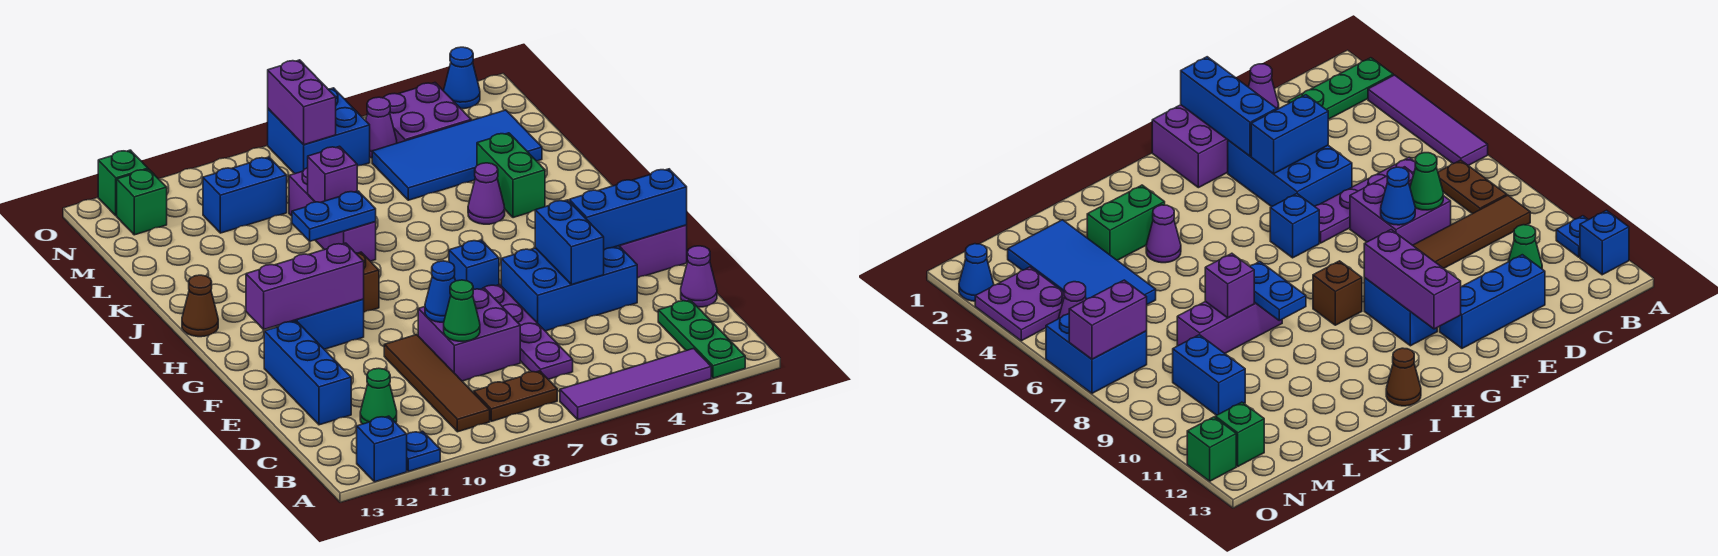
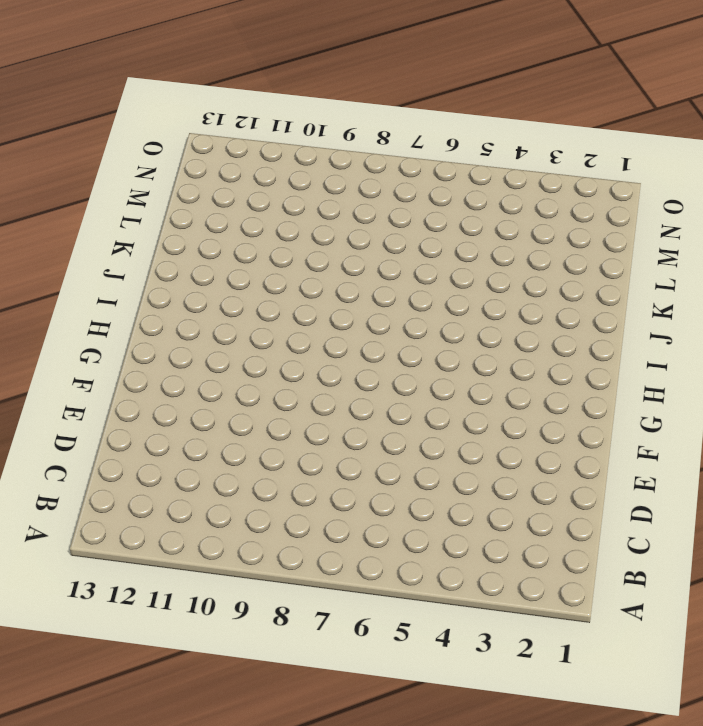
none -> green plate A2:C2 level 1
none -> purple tile A3:A6 level 1
none -> blue plate A11 level 1
none -> blue brick A12 level 1

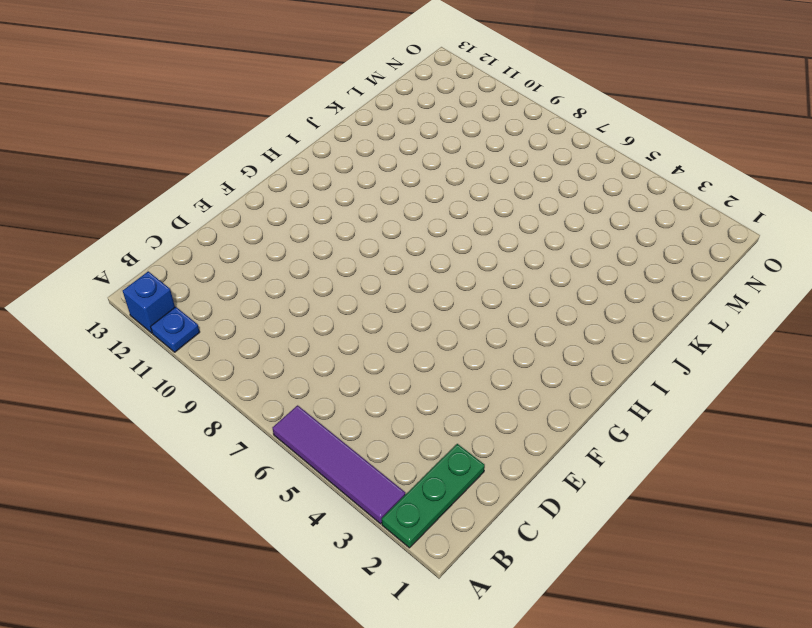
none -> brown plate B7:B8 level 1
none -> brown tile B9:E9 level 1
none -> purple plate C6:F6 level 1
none -> green cone C11 level 1

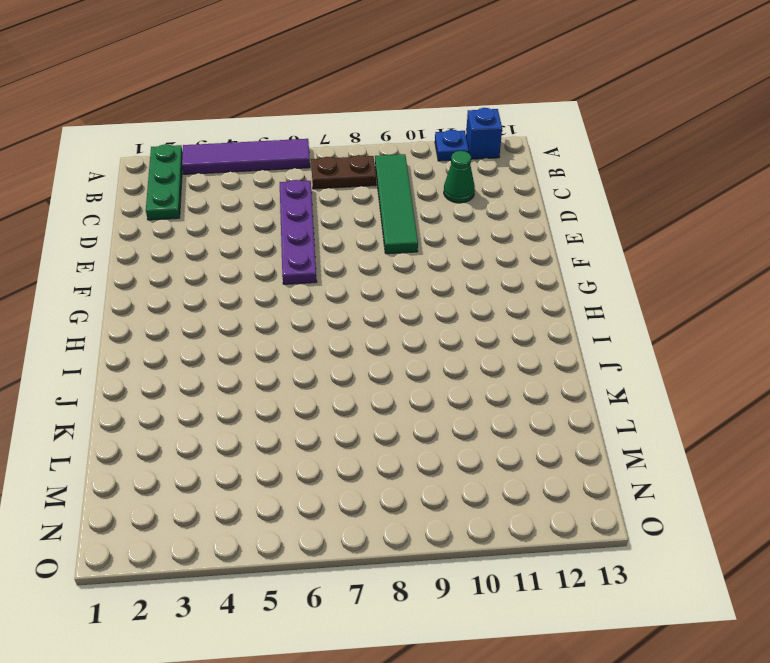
green tile B9:E9 level 1 -> brown tile B9:E9 level 1
none -> purple cone D1 level 1
none -> purple brick D7:E8 level 1
none -> blue brick D12:F12 level 1
none -> blue brick E3:F5 level 1

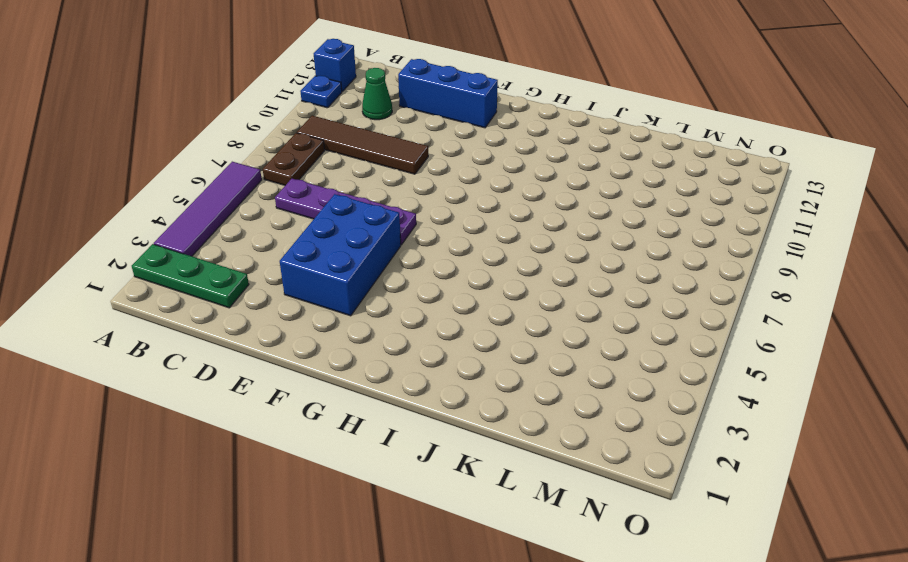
none -> purple cone D1 level 1
none -> purple brick D7:E8 level 1
none -> purple brick F1:G2 level 1
none -> blue brick G6 level 1

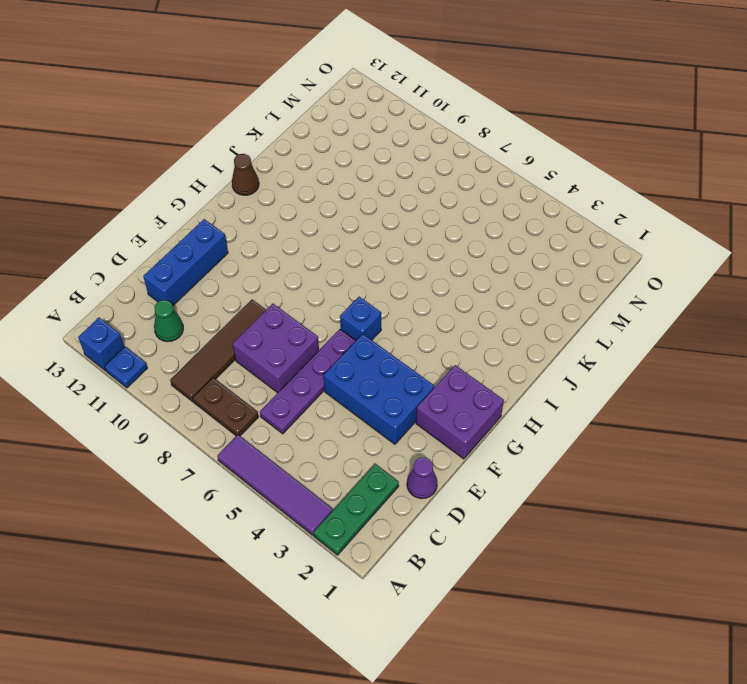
none -> blue brick G10:G11 level 1
none -> brown brick H9 level 1
none -> green brick J3:K3 level 1
none -> purple cone J4 level 1

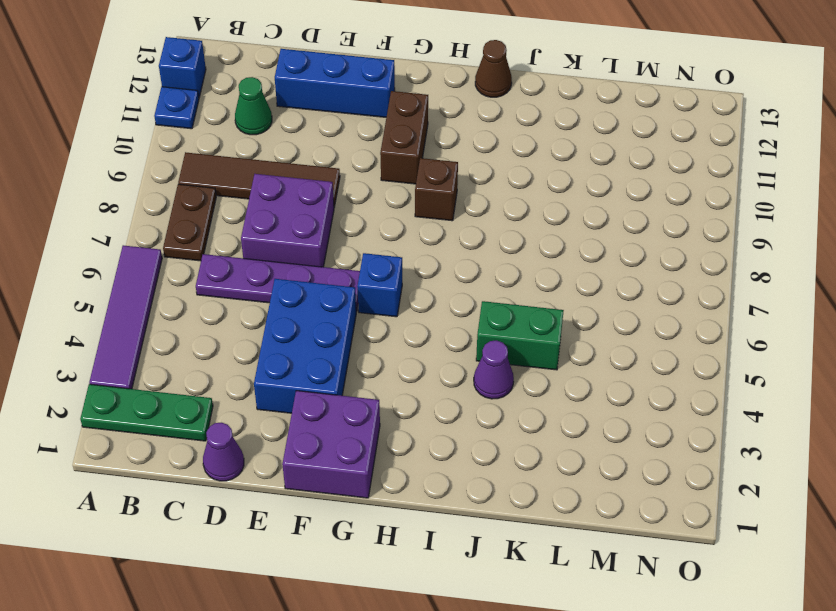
brown brick G10:G11 level 1 -> blue brick G10:G11 level 1
green brick J5:K5 level 1 -> green brick J3:K3 level 1
none -> purple brick J8:L8 level 1
none -> blue tile L2:M5 level 1
none -> blue brick M9:M10 level 1
none -> purple plate N3:O4 level 1

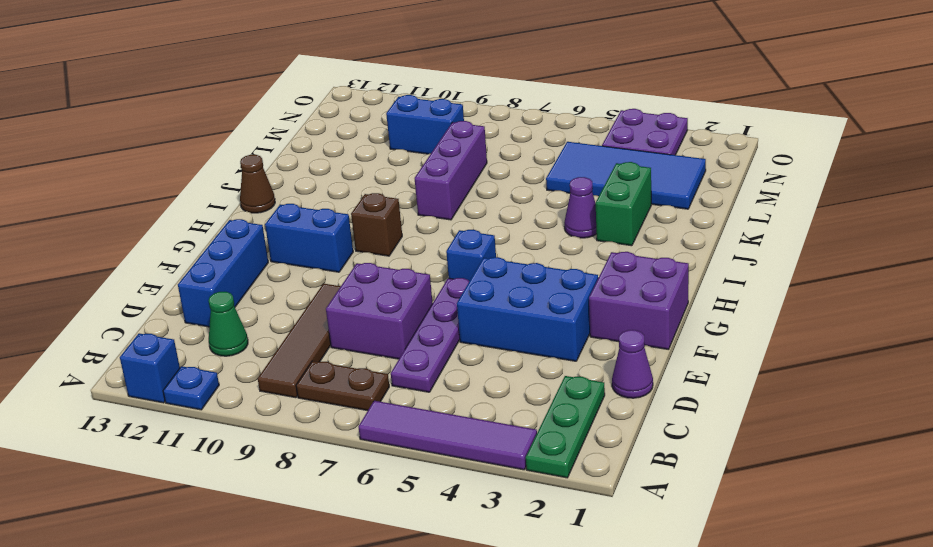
none -> purple cone N5 level 1
none -> blue brick N6:O7 level 1
none -> green brick N12 level 1
none -> blue cone O2 level 1

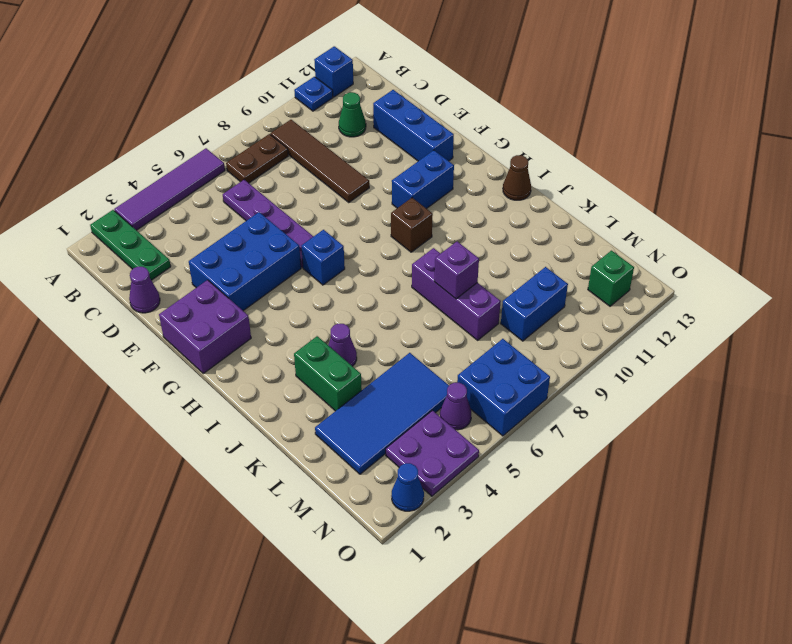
none -> purple brick D7:E8 level 1
none -> green brick O12 level 1
none -> green cone D8 level 2
none -> blue brick E4:F4 level 2

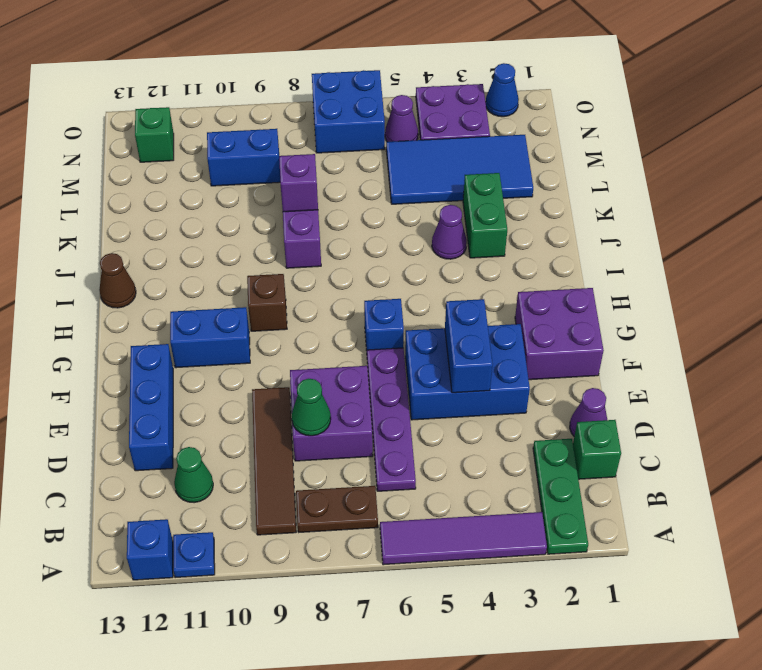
green brick C1 level 1 -> green brick O12 level 1
none -> blue cone E8 level 2
none -> blue brick F1:F3 level 2
none -> purple brick G10:G12 level 2
none -> blue plate J8:J9 level 2

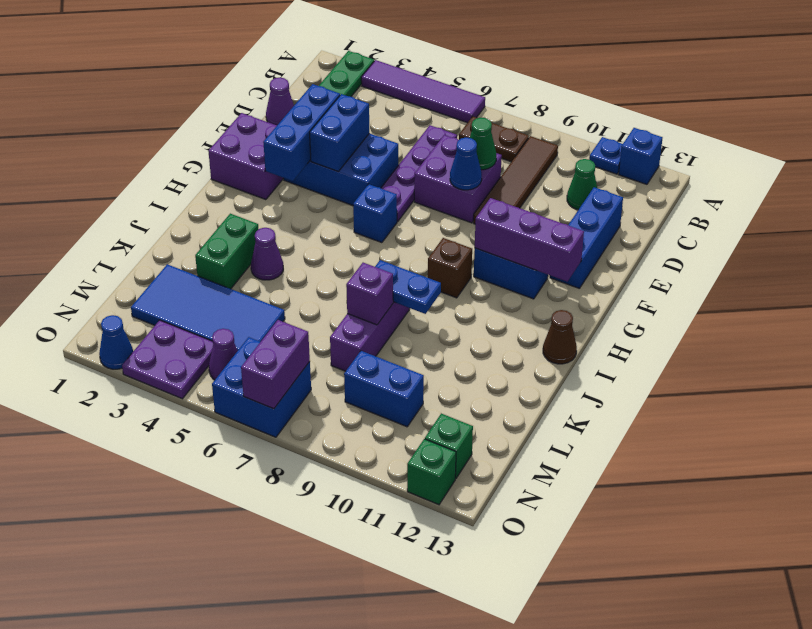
blue brick E3:G3 level 2 -> blue brick F1:F3 level 2

